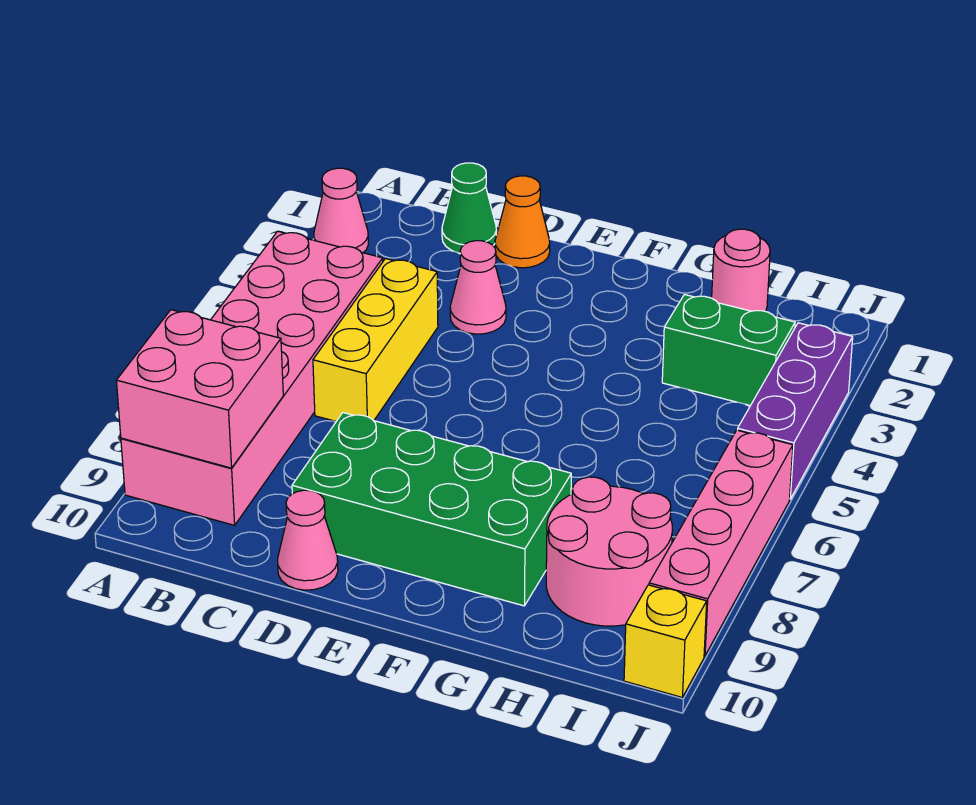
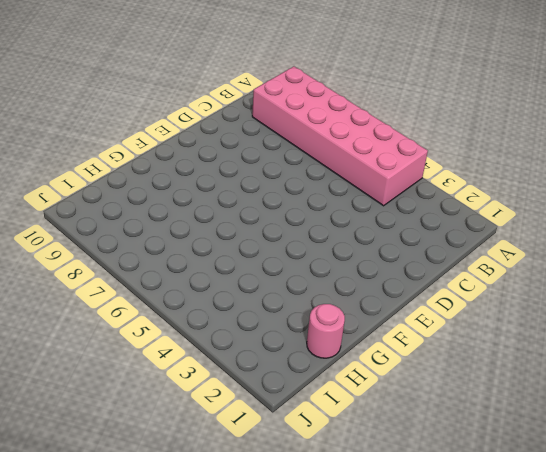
none -> pink cone A2 level 1
none -> green cone C1 level 1
none -> yellow brick C4:C6 level 1

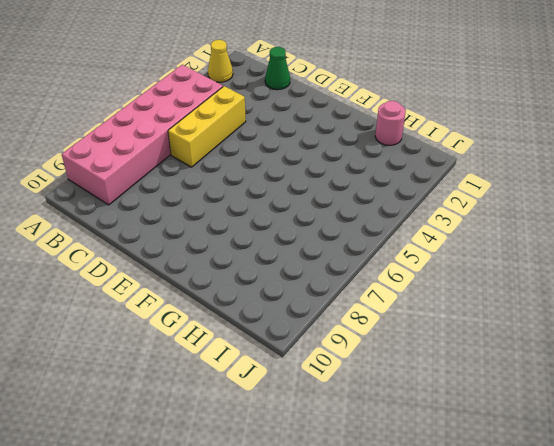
yellow cone A2 level 1 -> pink cone A2 level 1
none -> orange cone D1 level 1
none -> pink cone D3 level 1
none -> green brick D8:G9 level 1

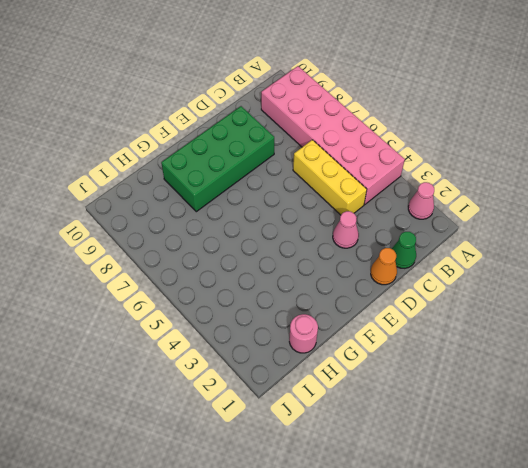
none -> pink cone D10 level 1
none -> green brick H3:I3 level 1
none -> pink round brick H8:I9 level 1

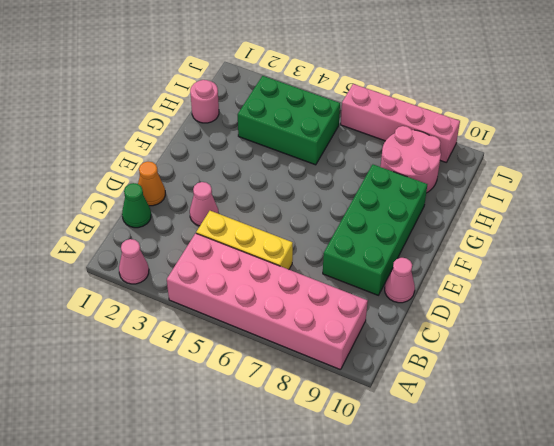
green brick H3:I5 level 1 -> green brick H3:I3 level 1
none -> purple brick J3:J5 level 1
none -> yellow brick J10 level 1
none -> pink brick A8:B9 level 2

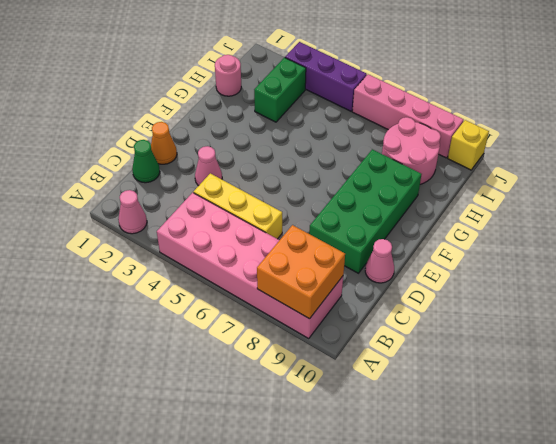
orange brick A8:B9 level 2 -> pink brick A8:B9 level 2

